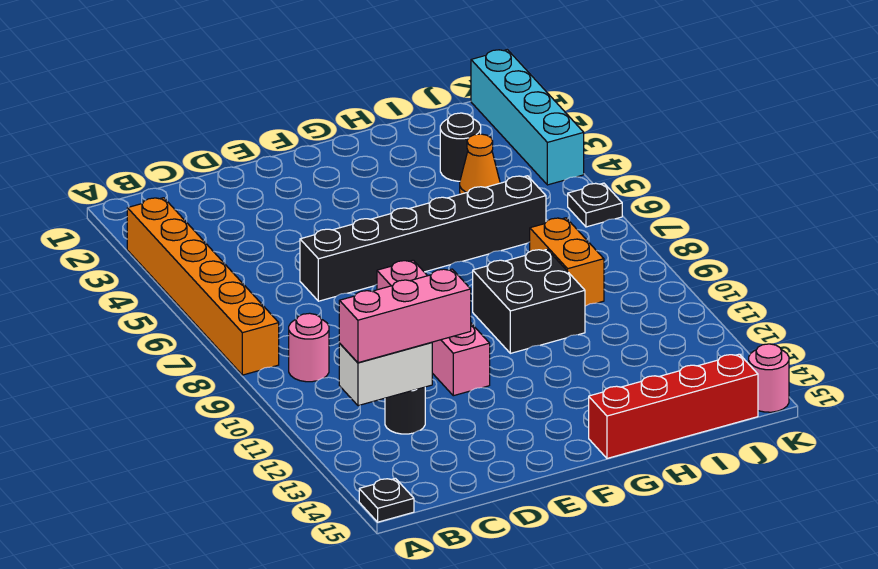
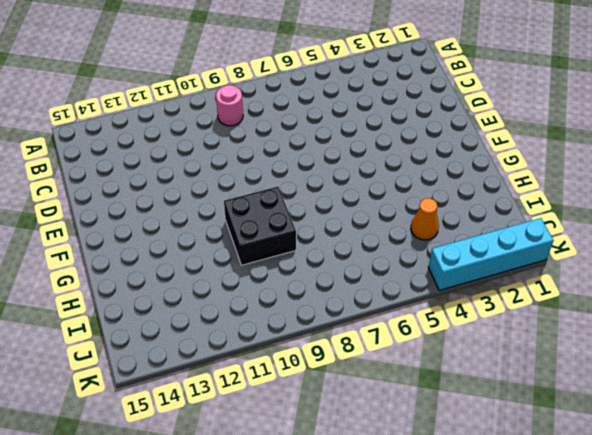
none -> orange brick A3:A8 level 1
none -> black plate A15 level 1
none -> black round brick C12 level 1

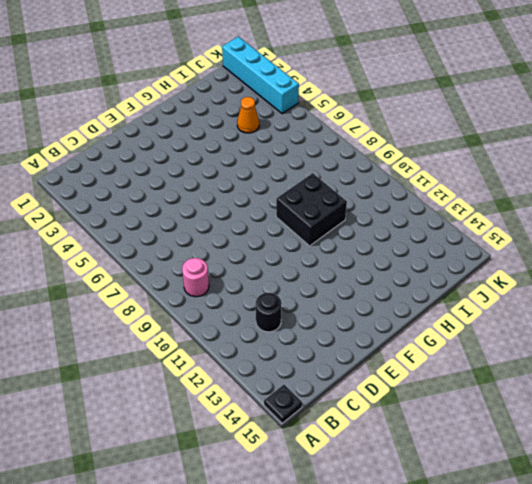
none -> orange brick A3:A8 level 1
none -> black brick D6:I6 level 1
none -> pink brick E8:E11 level 1

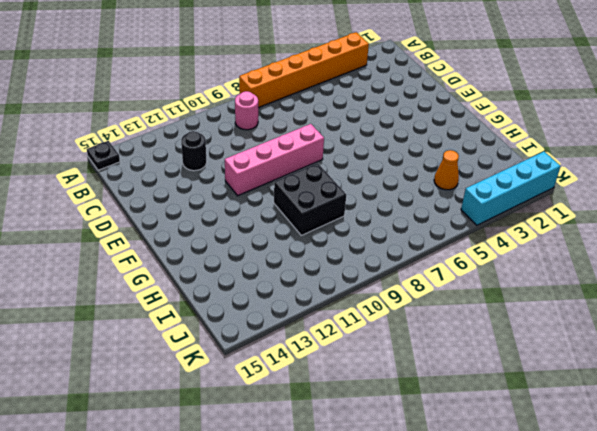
none -> black brick D6:I6 level 1
none -> red brick G15:J15 level 1
none -> black round brick I3 level 1

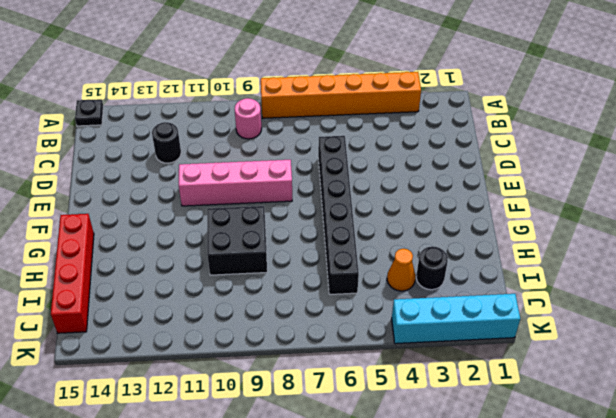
none -> orange brick I8:I9 level 1
none -> black plate K6 level 1
none -> pink round brick K15 level 1

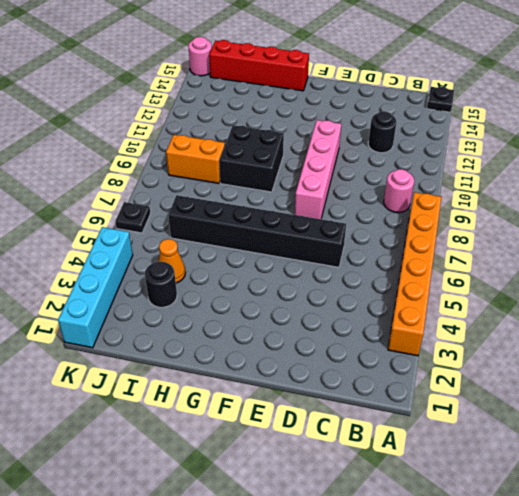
orange brick I9:J9 level 1 -> orange brick I8:I9 level 1
none -> white brick B12:C12 level 2
none -> pink brick B12:D12 level 3

